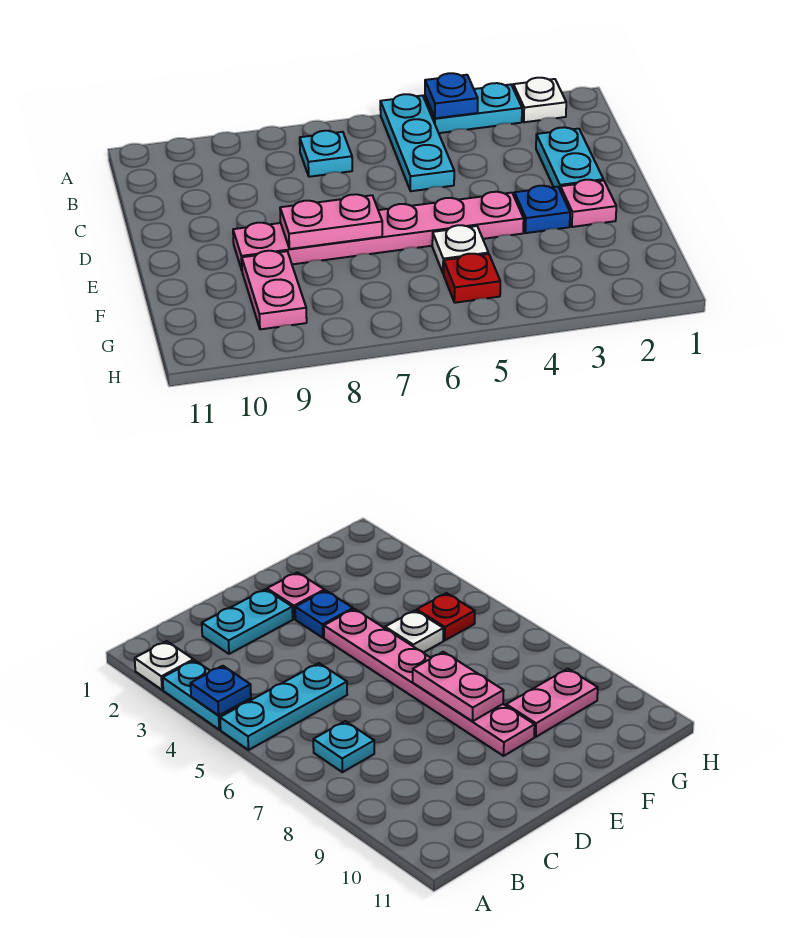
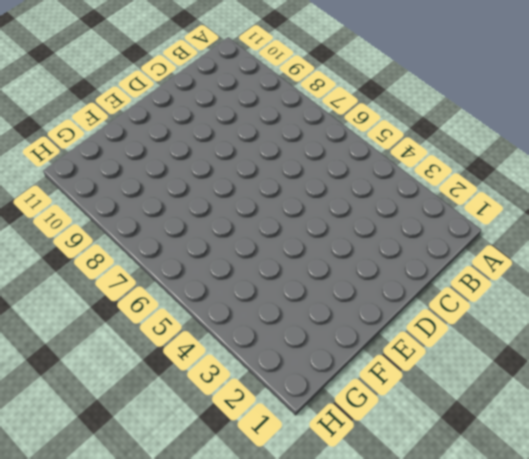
none -> white plate A2 level 1
none -> cyan plate A3:A4 level 1
none -> cyan plate A5:C5 level 1

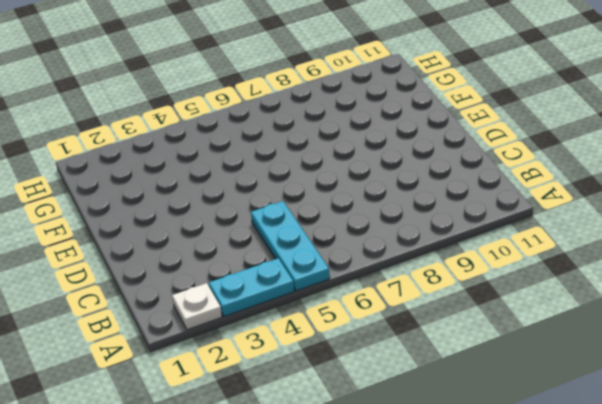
none -> cyan plate B7 level 1
none -> cyan plate C2:D2 level 1
none -> pink plate E2 level 1

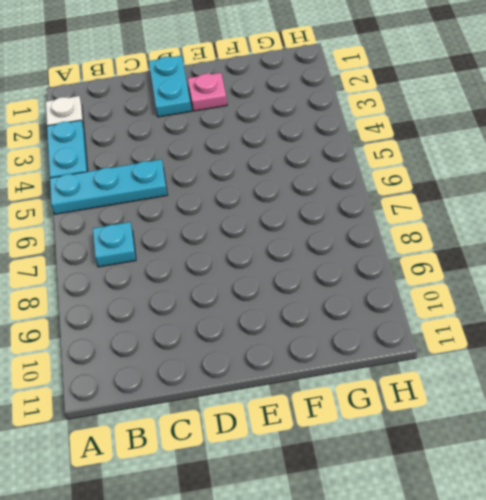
cyan plate D1:D2 level 1 -> cyan plate C2:D2 level 1
none -> blue plate E3 level 1
none -> pink plate E4:E9 level 1
none -> white plate F5 level 1

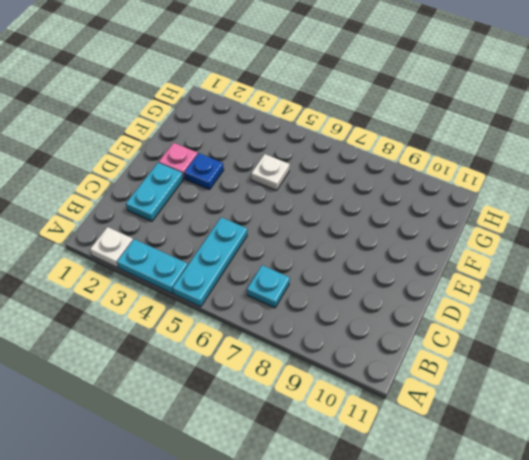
none -> pink plate E4:E9 level 1
none -> pink plate F9:G9 level 1
none -> red plate G5 level 1

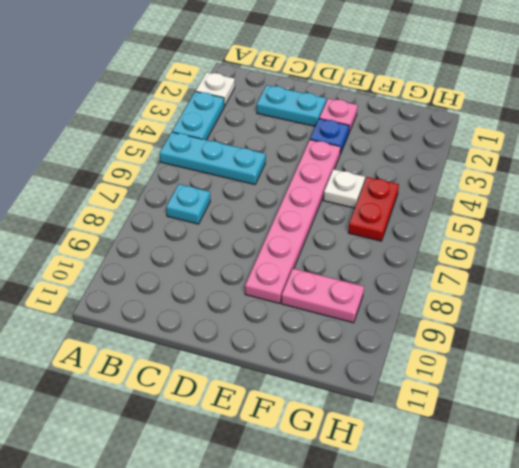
red plate G5:G6 level 1 -> red plate G5 level 1
none -> blue plate A4 level 2
none -> pink plate E7:E8 level 2

